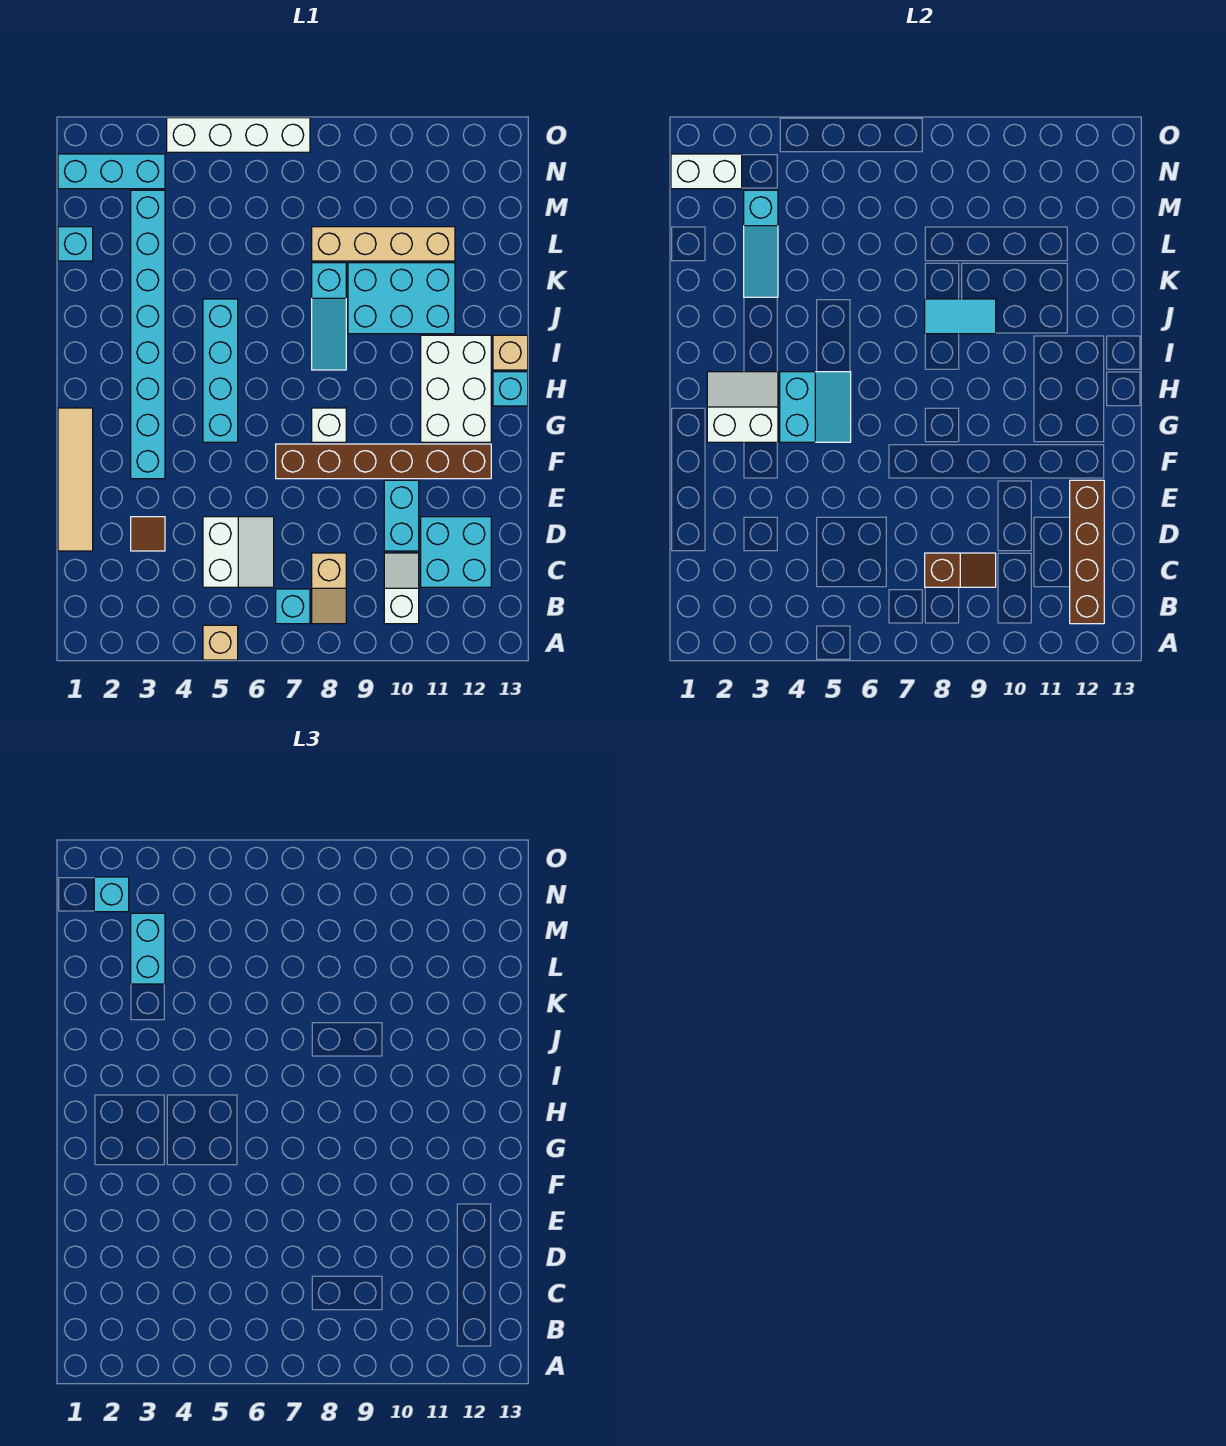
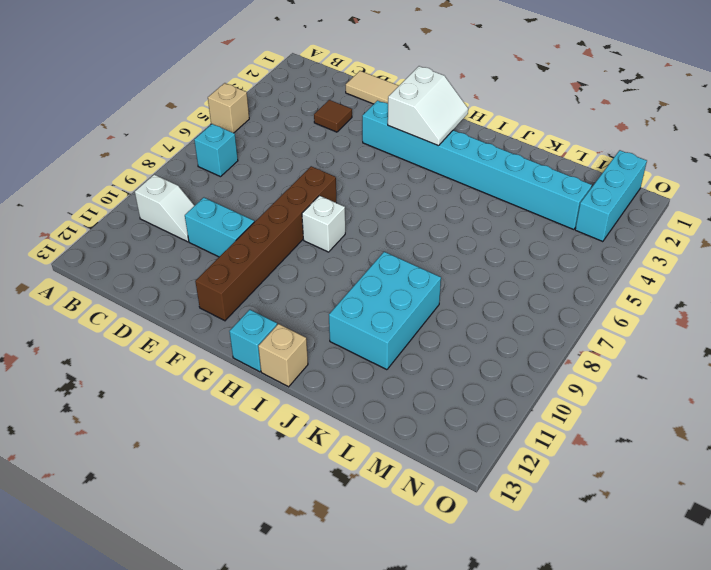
none -> tan slope B8:C8 level 1 top C
none -> white slope C5:D6 level 1 top 5
none -> cyan brick C11:D12 level 1
none -> cyan brick G5:J5 level 1

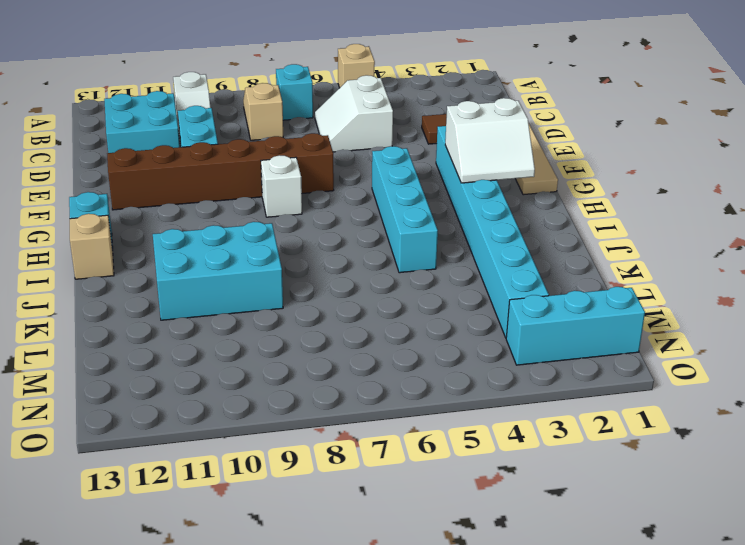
none -> white brick G11:I12 level 1
none -> cyan slope I8:K8 level 1 top K
none -> cyan brick L1 level 1
none -> tan brick L8:L11 level 1

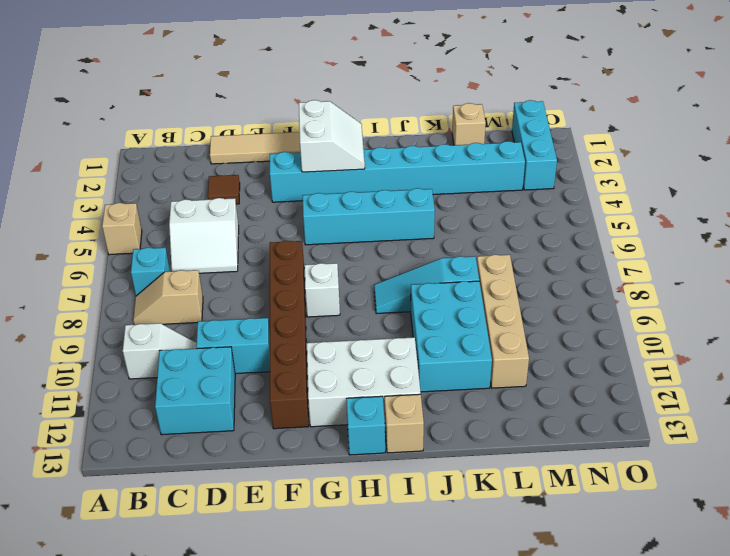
tan brick L1 level 1 -> cyan brick L1 level 1
none -> white brick O4:O7 level 1
none -> brown brick B12:E12 level 2
none -> brown slope C8:C9 level 2 top 8
none -> cyan slope G4:H5 level 2 top 4

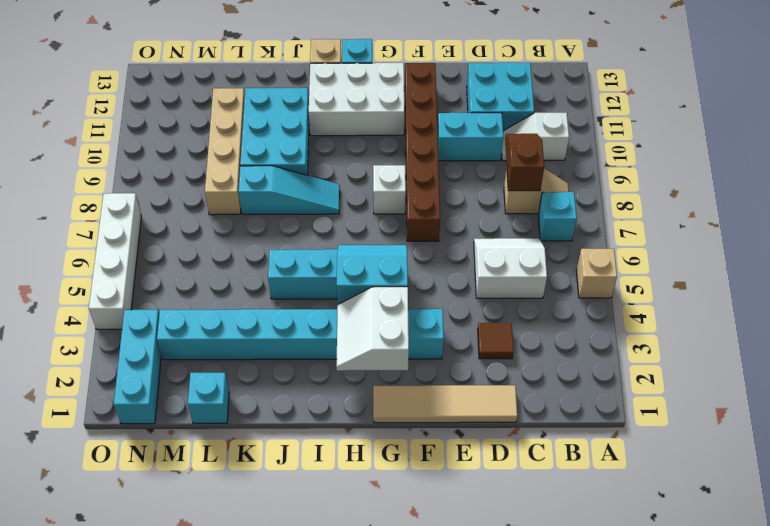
none -> brown brick B12:E12 level 2
none -> cyan tile J8:J9 level 2
none -> cyan slope K3:M3 level 2 top M
none -> white brick N1:N2 level 2

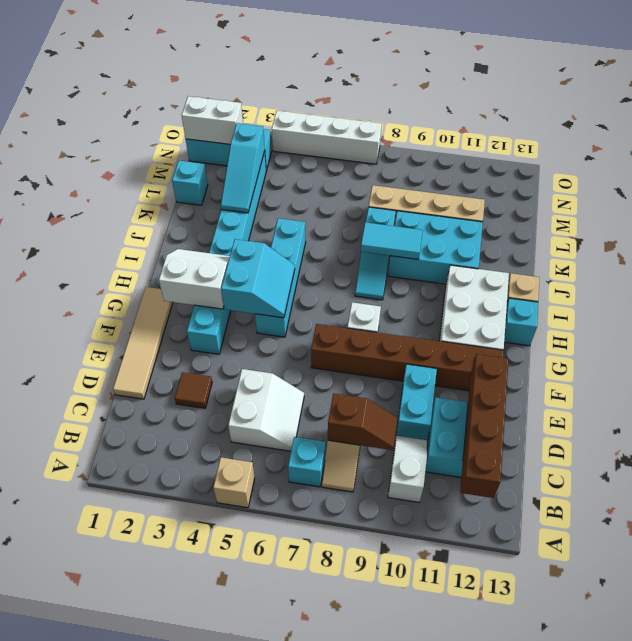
none -> cyan brick L3:M3 level 3
none -> cyan brick N2 level 3

